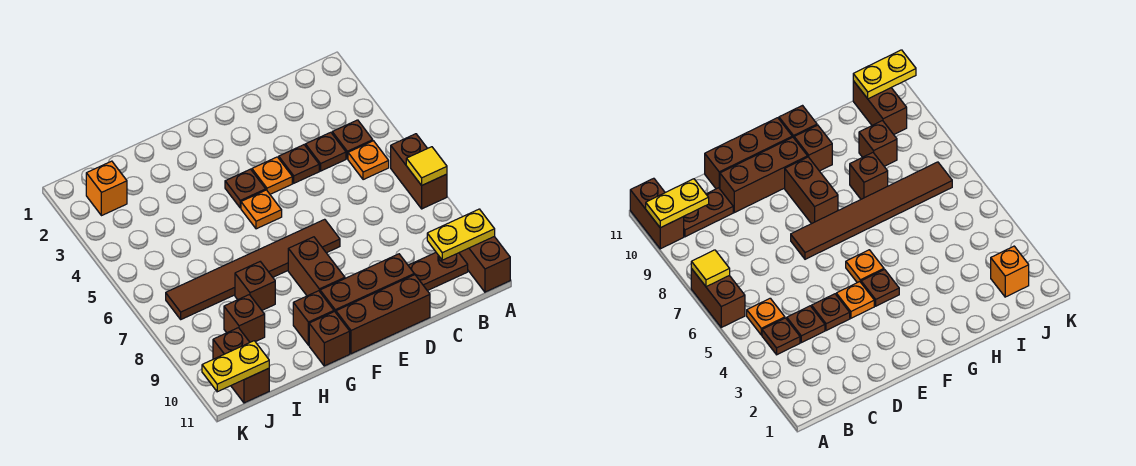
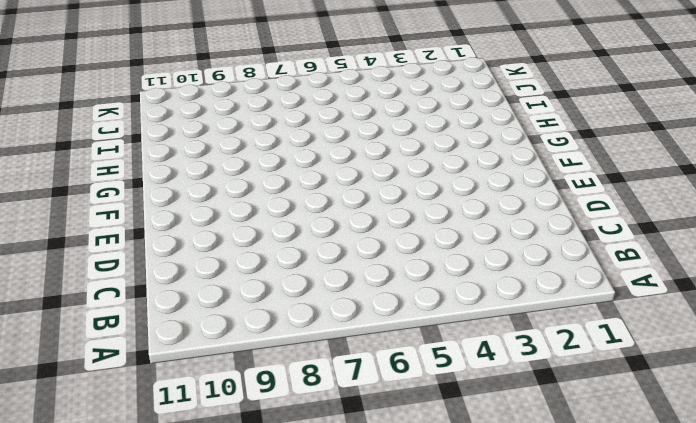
none -> brown brick A6:A7 level 1
none -> brown brick A10:A11 level 1
none -> brown plate B4 level 1

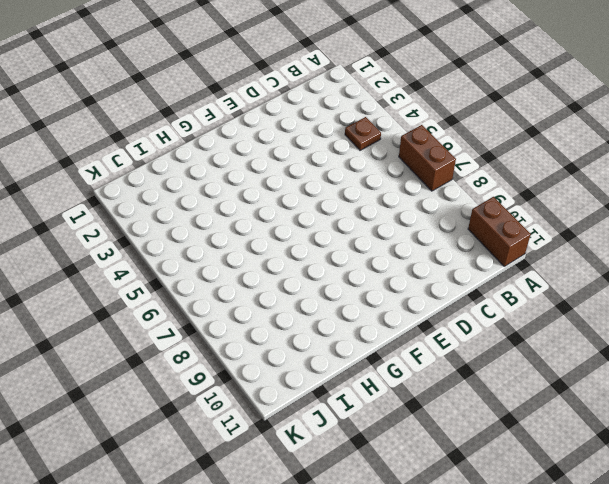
none -> orange plate B5 level 1
none -> brown plate B10:C10 level 1
none -> brown plate C4 level 1

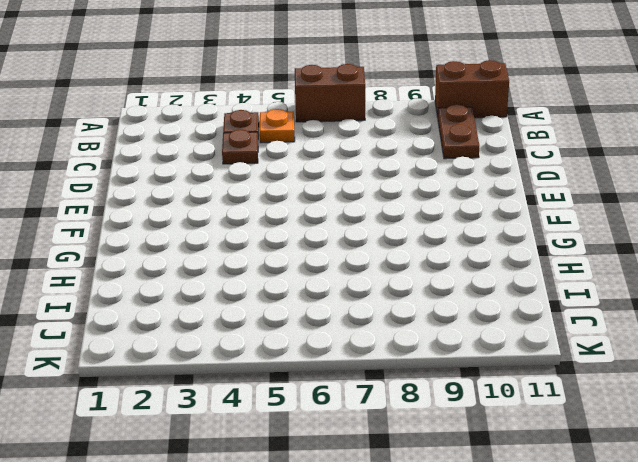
none -> brown plate D4 level 1
none -> brown brick D10:F10 level 1
none -> brown brick D11:F11 level 1

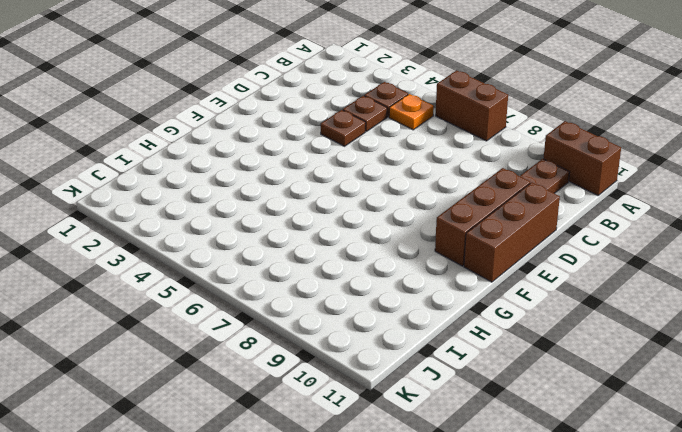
none -> orange plate E4 level 1
none -> brown tile E7:J7 level 1
none -> brown plate F4 level 1

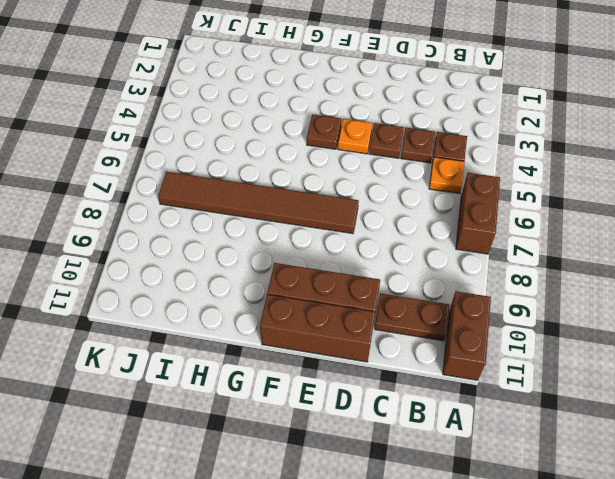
none -> orange plate F5 level 1
none -> brown brick F8:F9 level 1
none -> brown brick G10 level 1

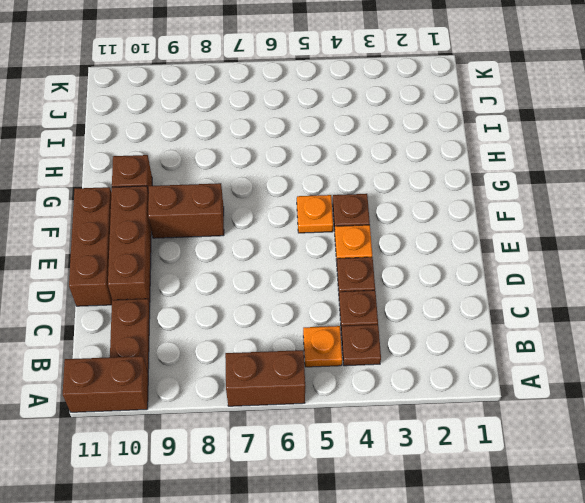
none -> brown tile E7:J7 level 1
none -> brown brick G11 level 1
none -> brown brick H8 level 1

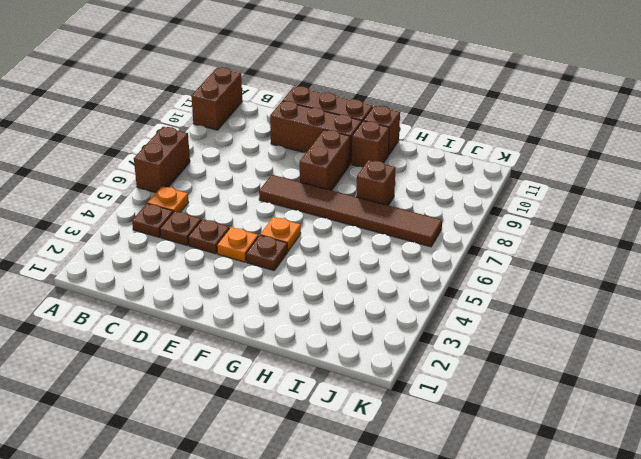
none -> brown plate B10:C10 level 1
none -> brown brick I9 level 1
none -> orange brick J2 level 1

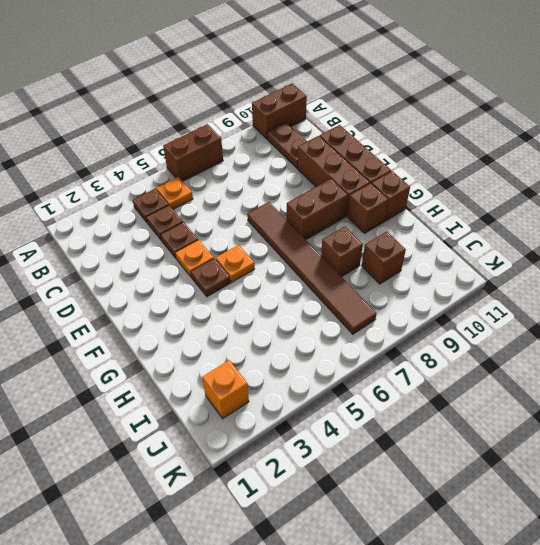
none -> brown brick J10:J11 level 1
none -> yellow tile A7 level 2
none -> yellow plate A10:B10 level 2

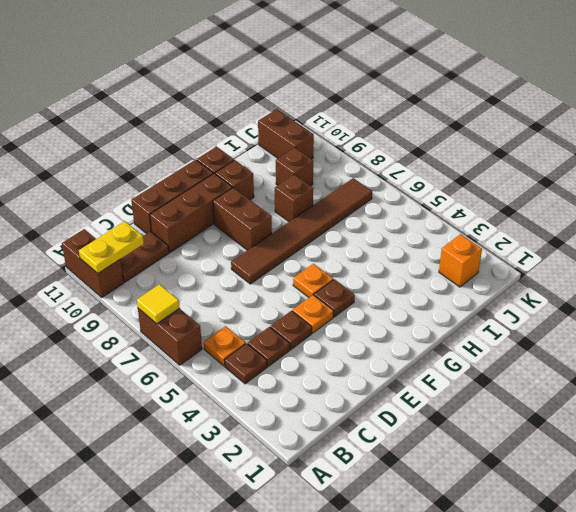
none -> yellow plate J11:K11 level 2

